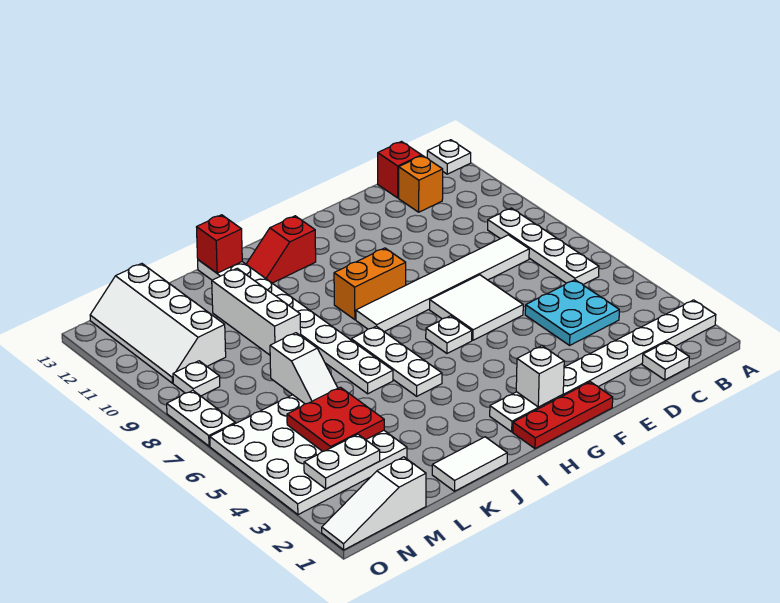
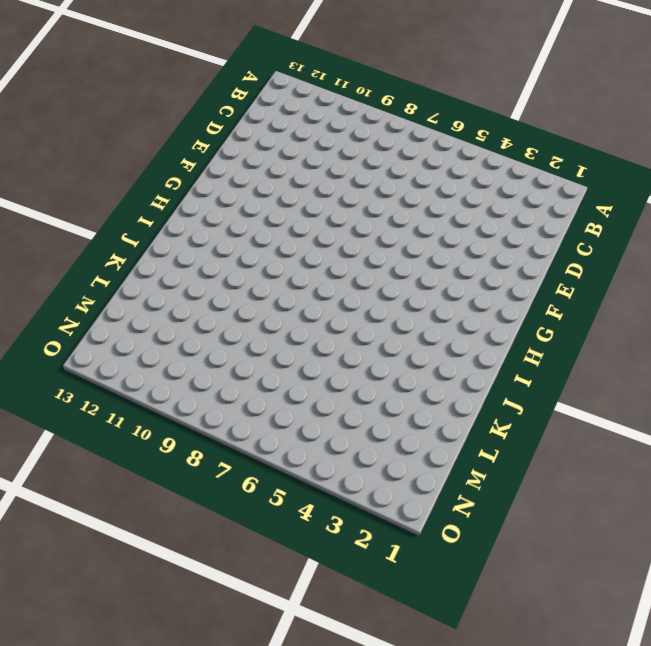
none -> white plate A2:H2 level 1
none -> white plate A13 level 1
none -> white plate B6:B9 level 1

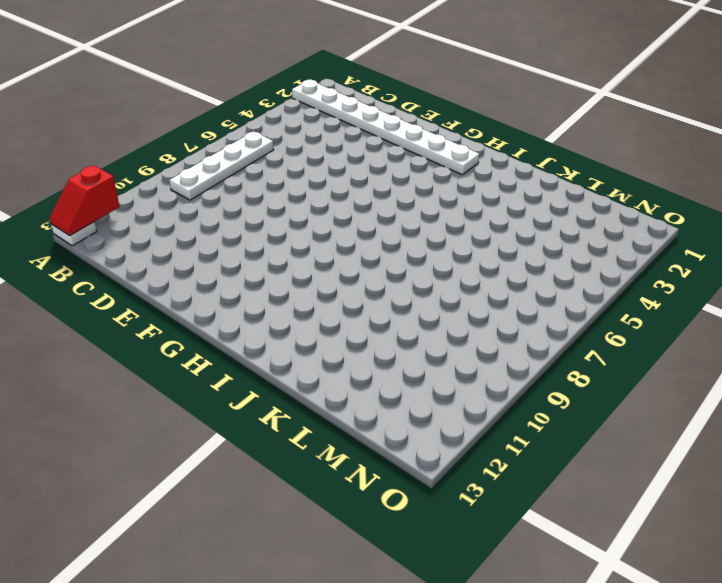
red slope A12:A13 level 2 top 12 -> red slope H12:I12 level 1 top H
none -> white plate C1 level 1
none -> cyan plate C4:D5 level 1
none -> white tile C8:H8 level 1

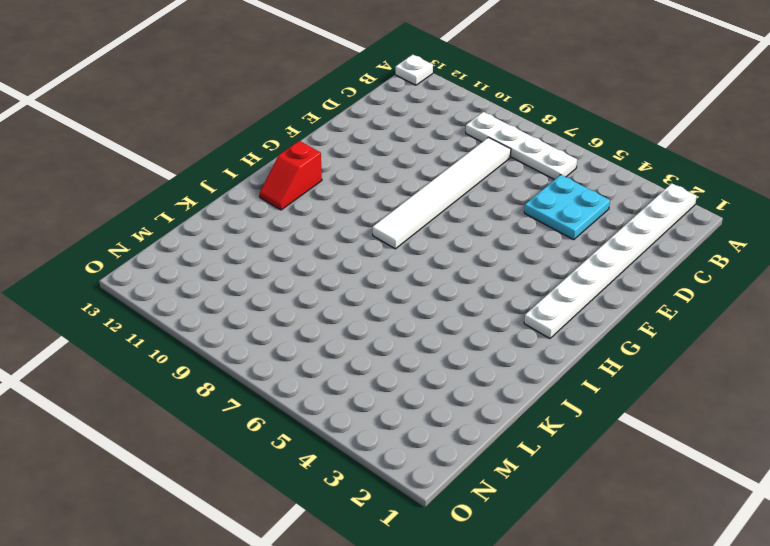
none -> white plate C1 level 1
none -> orange brick C12 level 1
none -> red brick C13 level 1

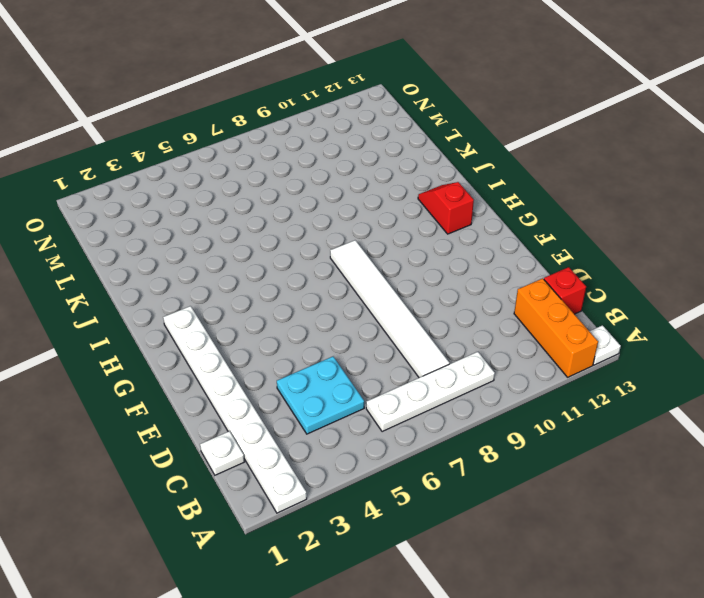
orange brick A12:C12 level 1 -> orange brick C12 level 1
none -> white tile E6:F7 level 1
none -> red plate F1:H1 level 1
none -> white plate G6 level 1

